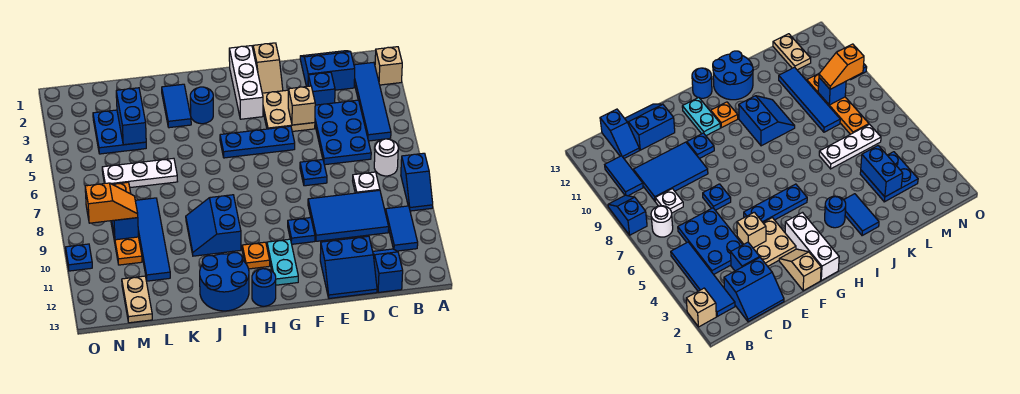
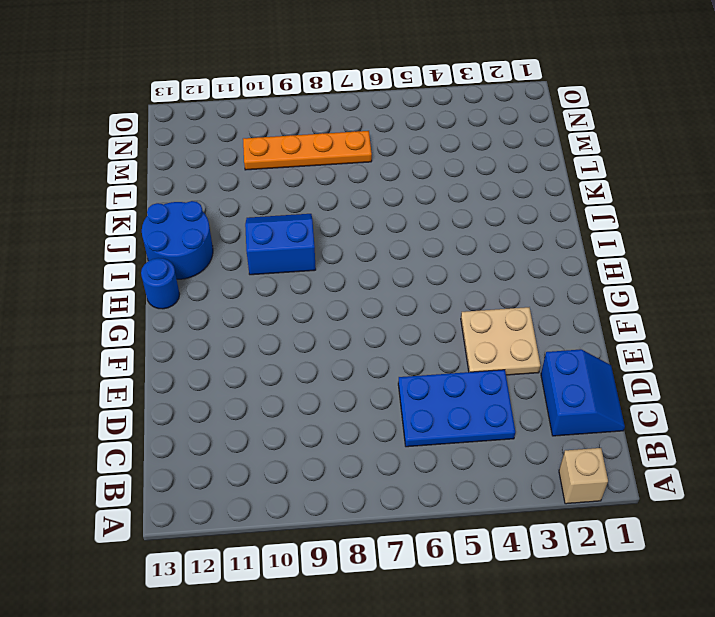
none -> blue slope A8:A9 level 1 top 8
none -> blue tile B2:B5 level 1
none -> white round brick B7 level 1
none -> blue tile B10:B11 level 1

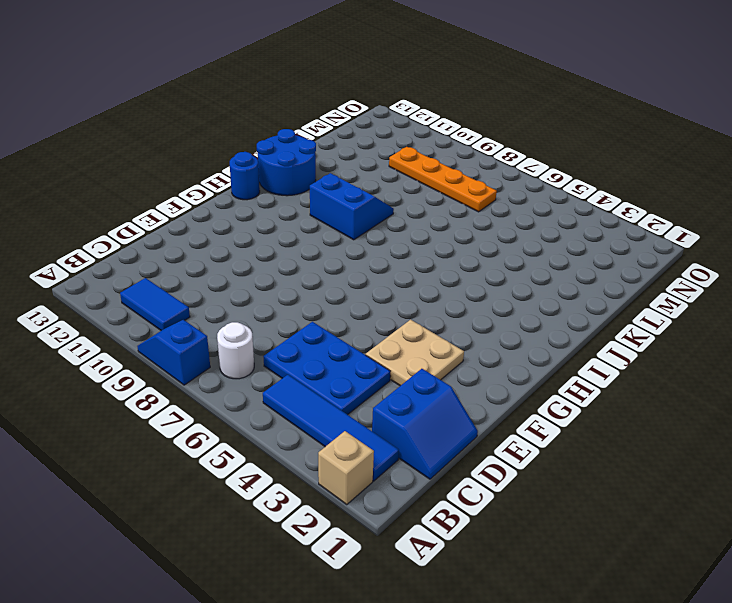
none -> white plate C8 level 1
none -> blue tile C9:E10 level 1
none -> blue slope C12:C13 level 1 top 13
none -> blue brick D3 level 1

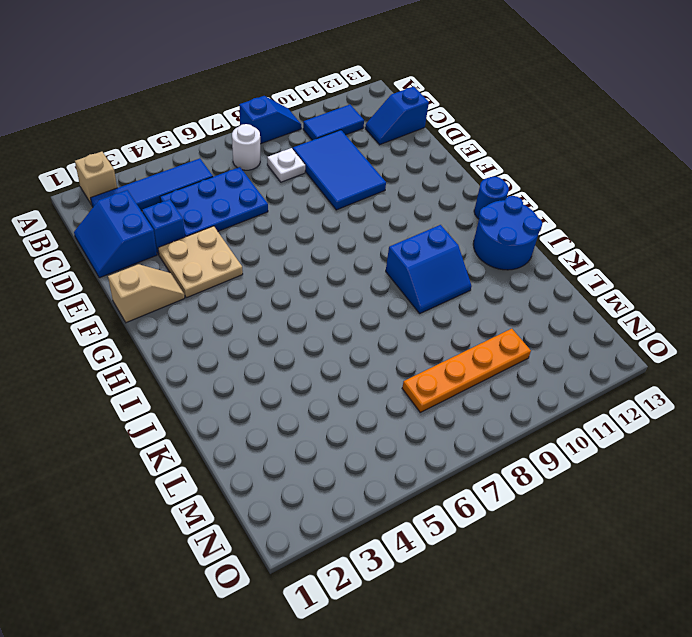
none -> blue slope D12:E13 level 1 top 12
none -> blue plate E7 level 1
none -> blue plate F5:H5 level 1
none -> blue plate F10 level 1

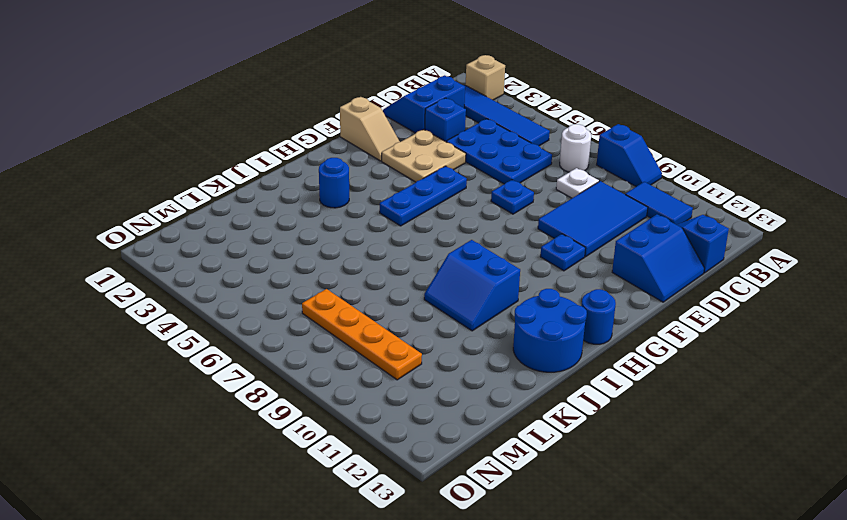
none -> white brick G1:G3 level 1
none -> cyan plate G11:G12 level 1
none -> orange plate H11 level 1
none -> blue tile J2:J3 level 1

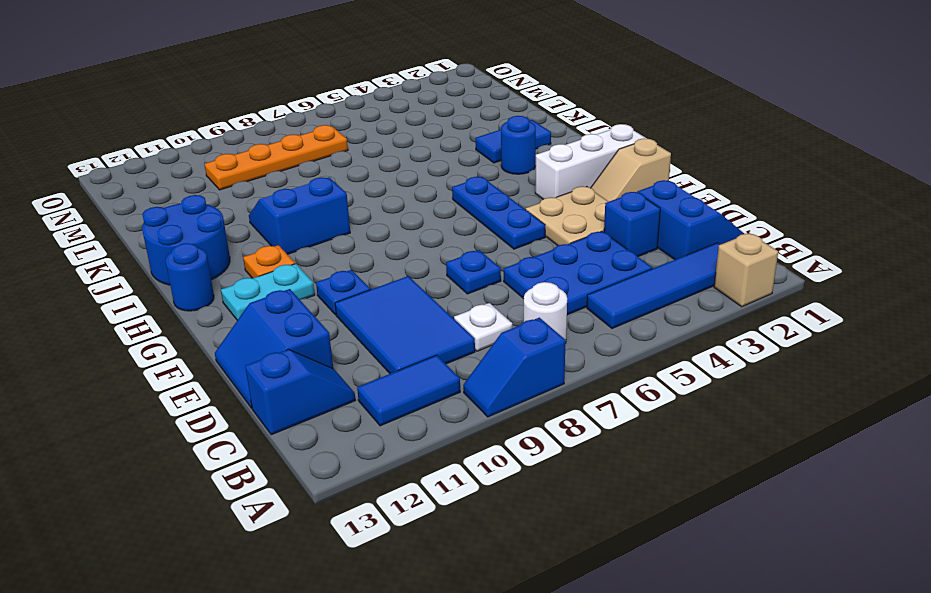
none -> white plate K6:M6 level 1
none -> blue plate L3:M4 level 1
none -> blue tile L8:L11 level 1
none -> tan plate M12:M13 level 1

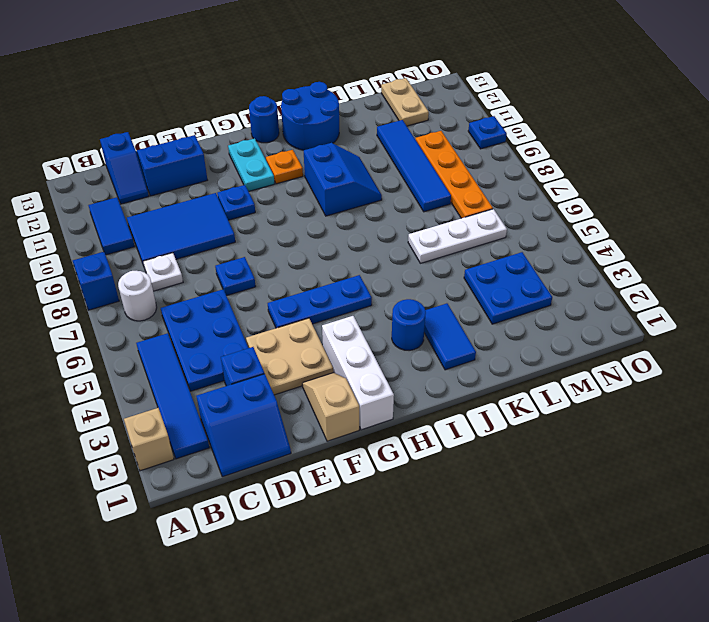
none -> tan brick E4 level 2
none -> blue brick L3:L4 level 2
none -> blue brick M9 level 2
none -> orange slope M9:N9 level 3 top N

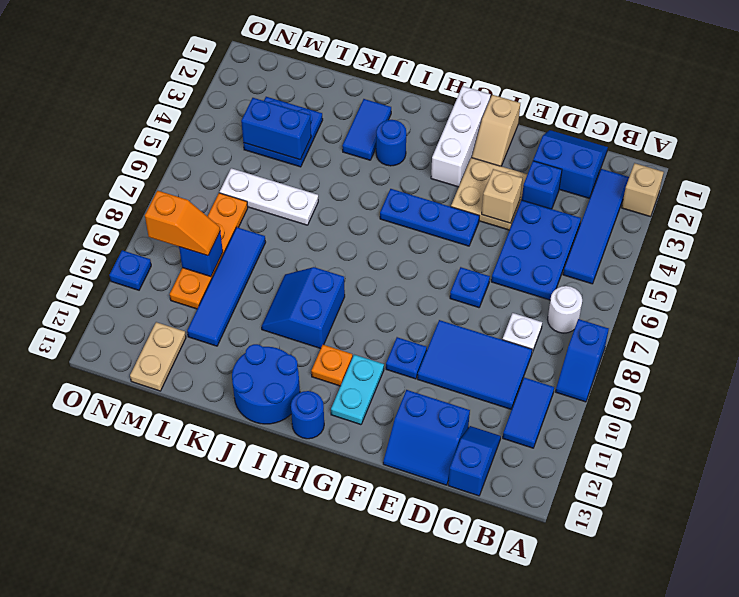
blue brick L4:M4 level 2 -> blue brick L3:L4 level 2

